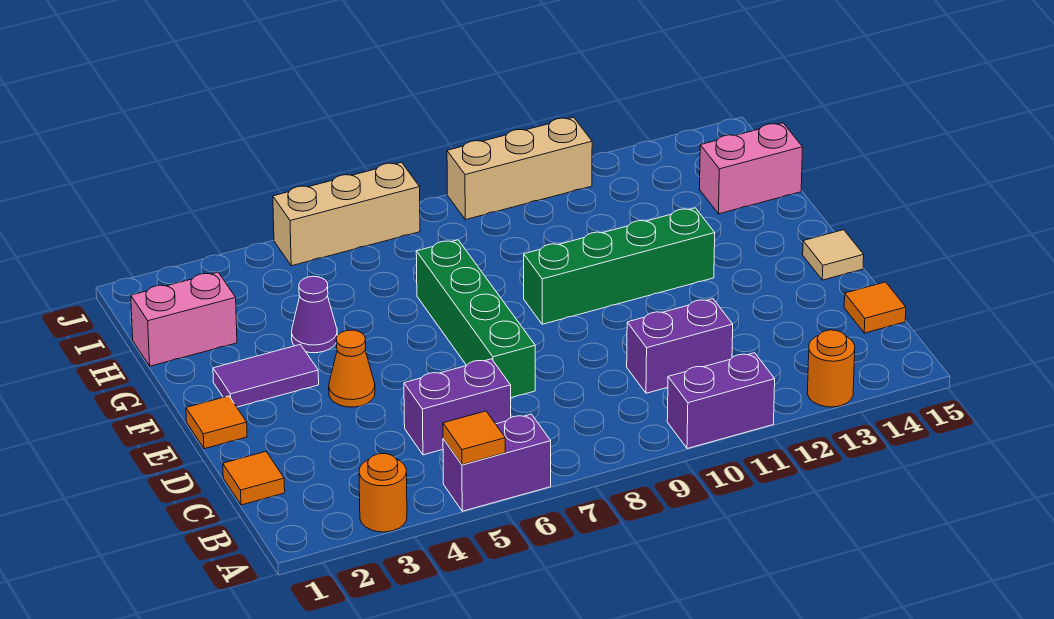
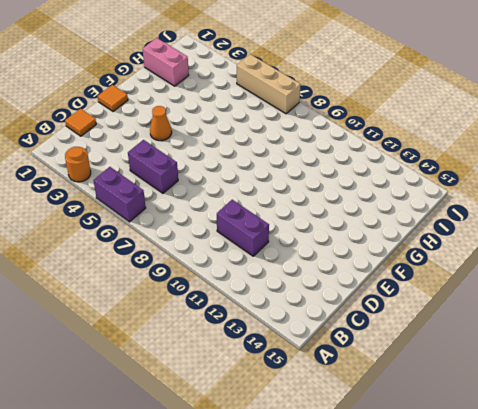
none -> purple brick A10:A11 level 1
none -> orange round brick A13 level 1
none -> orange tile C15 level 1

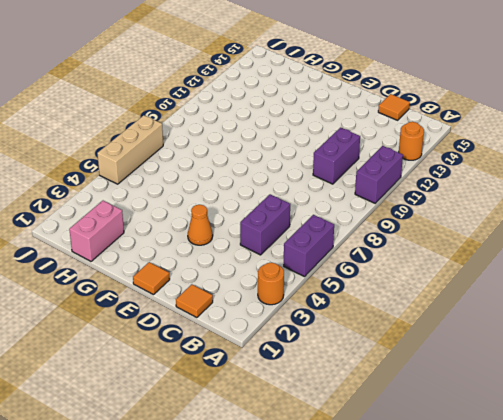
none -> green brick D7:G7 level 1
none -> tan tile E15 level 1
none -> purple tile F2:F3 level 1

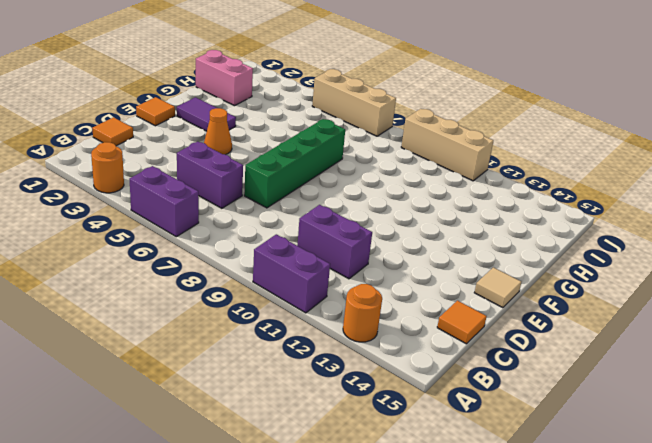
none -> green brick F9:F12 level 1
none -> purple cone G4 level 1
none -> pink brick H14:H15 level 1

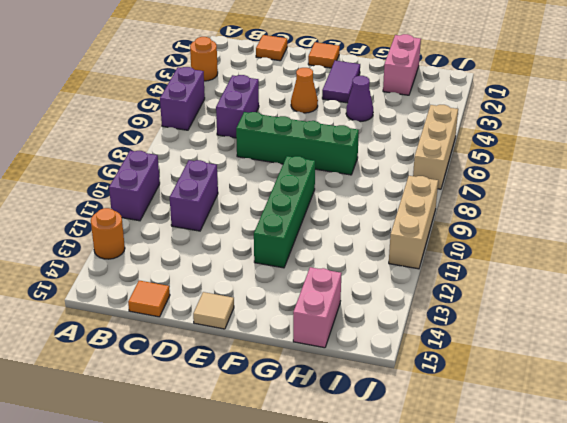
none -> orange tile A5 level 2

